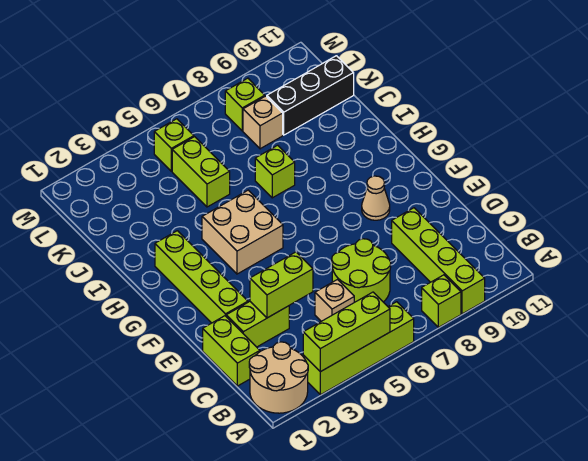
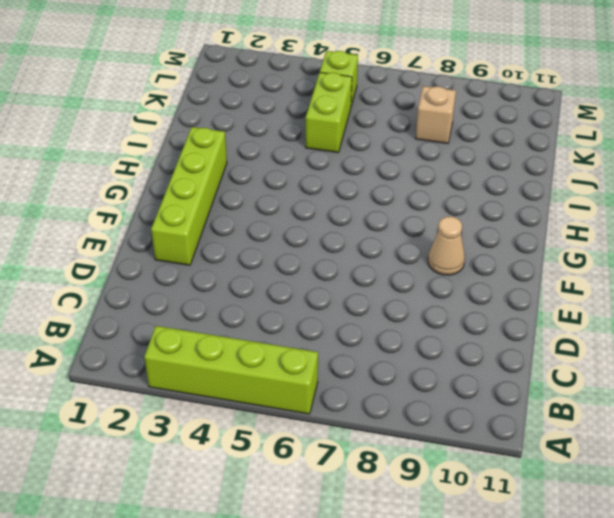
none -> tan round brick A1:B2 level 1
none -> lime brick A8 level 1
none -> lime brick A9:D9 level 1

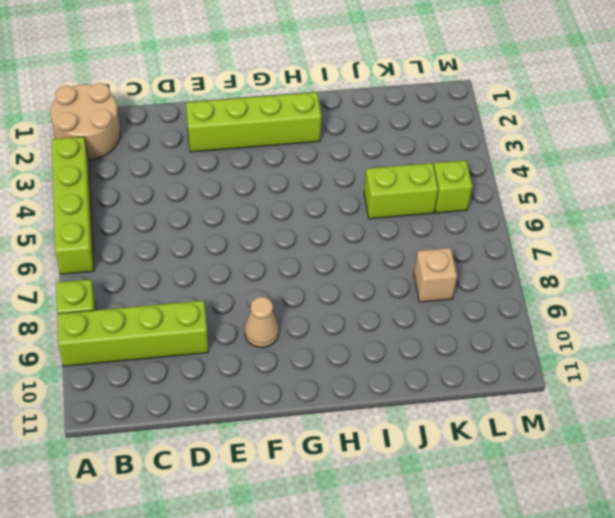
none -> lime brick C1:D1 level 1
none -> tan brick C5 level 1
none -> lime round brick C6:D7 level 1

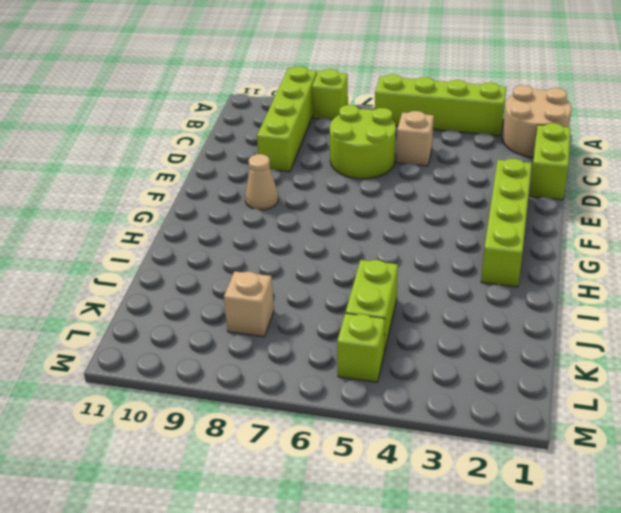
none -> lime brick D2:D3 level 1
none -> tan brick G4:H5 level 1
none -> lime brick I7 level 1

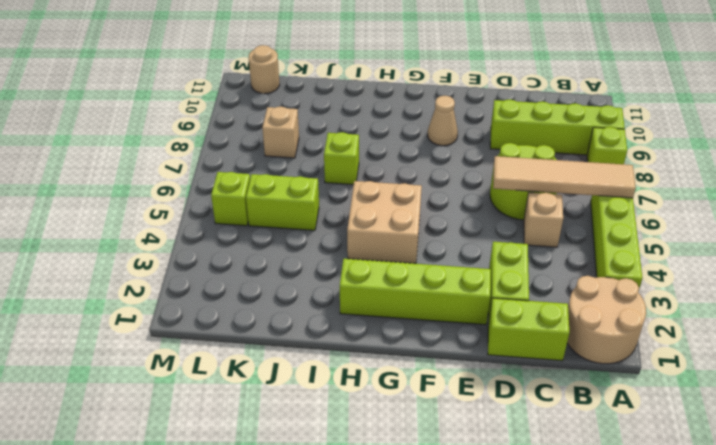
tan tile A6:D6 level 2 -> none
tan round brick L11 level 1 -> none
none -> black brick K9:K11 level 1
none -> lime brick L8 level 1
none -> lime brick A3:A5 level 2

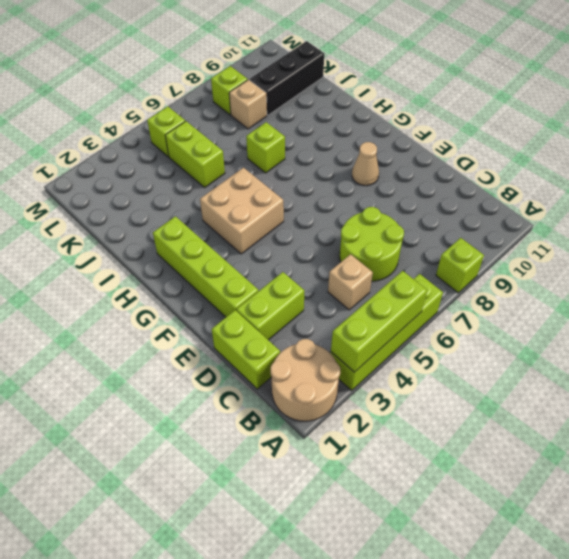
none -> lime brick A9:D9 level 1
none -> lime brick D3:D4 level 2

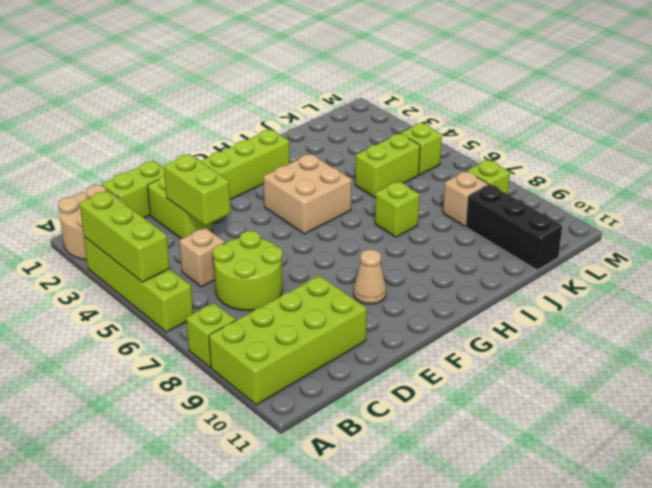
lime brick A9:D10 level 1 -> lime brick A9:D9 level 1

